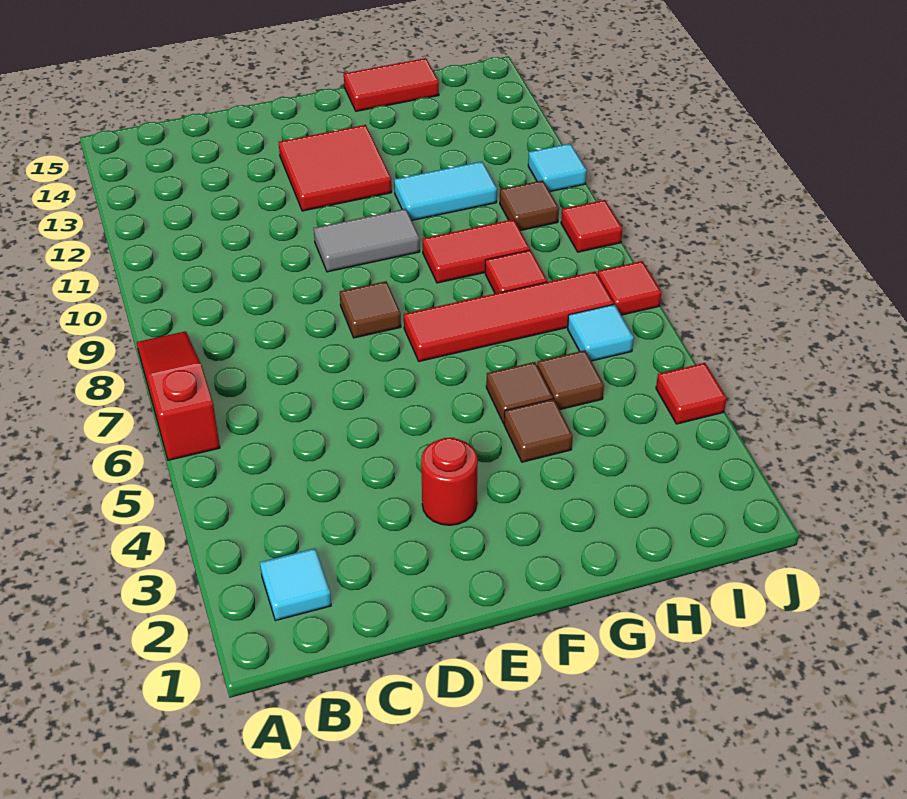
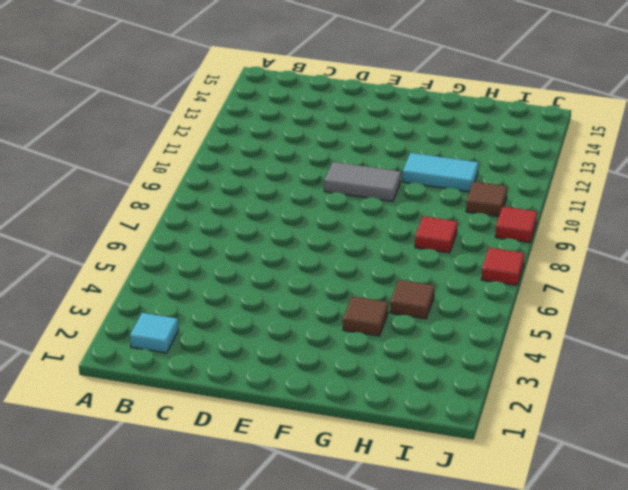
none -> red slope A6:A8 level 1 top 6
none -> red round brick E3 level 1
none -> brown tile E8 level 1

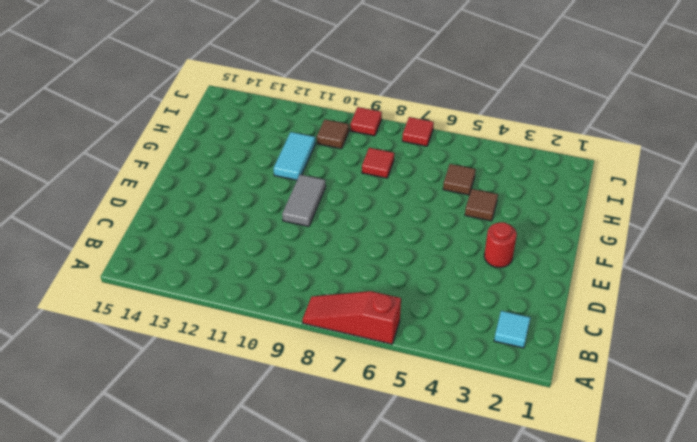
none -> brown tile E8 level 1
none -> red tile E12:F13 level 1
none -> red tile F7:I7 level 1

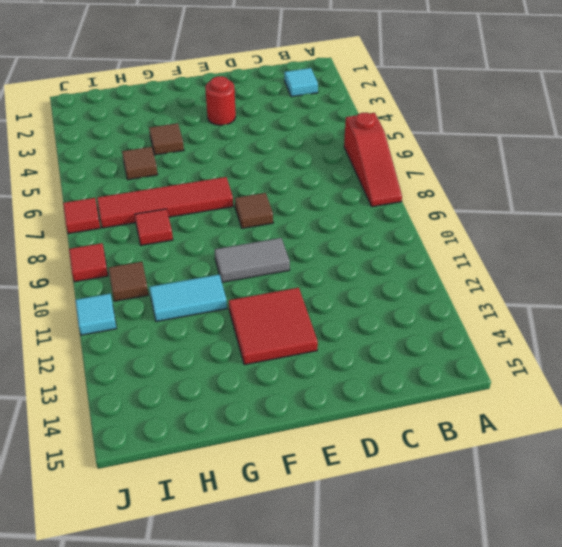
none -> brown tile G5 level 1
none -> red tile G9:H9 level 1
none -> red tile G15:H15 level 1

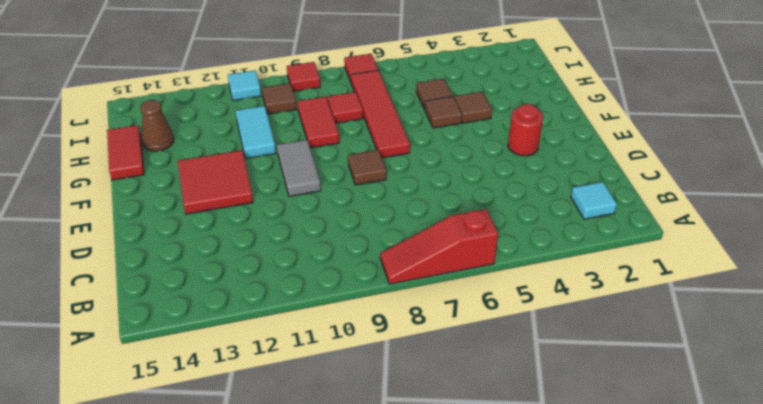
brown cone H14 level 1 -> none
none -> cyan tile I6 level 1
none -> red tile J4 level 1

